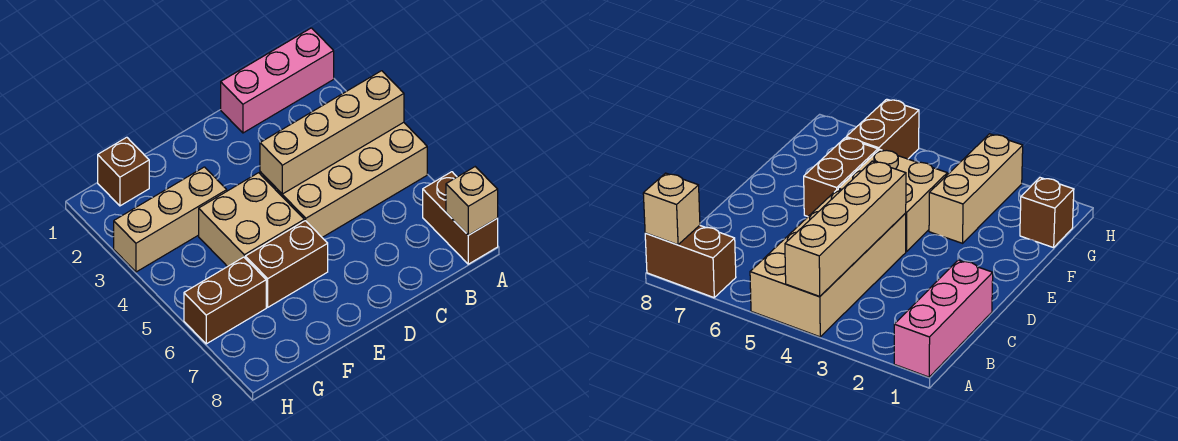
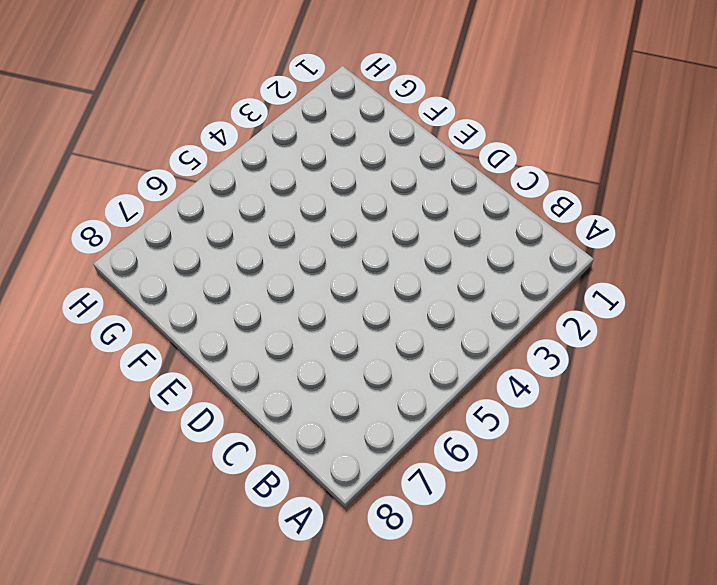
none -> pink brick A1:C1 level 1
none -> tan brick A4:D5 level 1

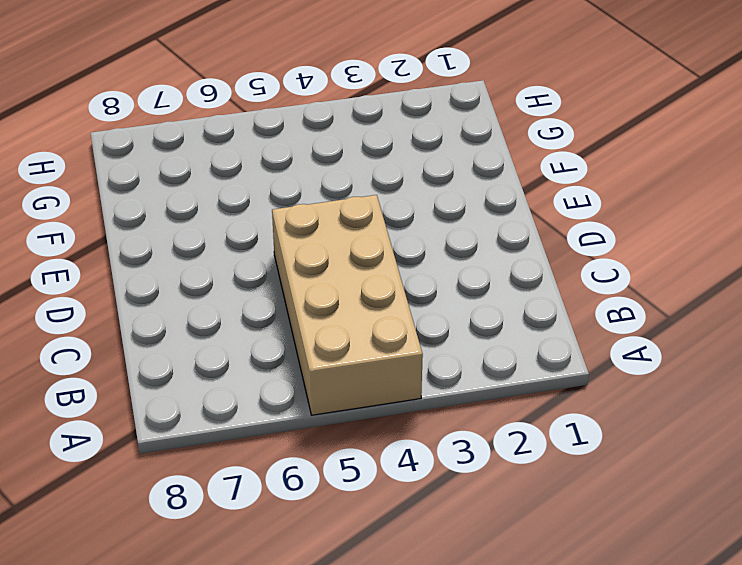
none -> pink brick A1:C1 level 1
none -> brown brick A7:A8 level 1

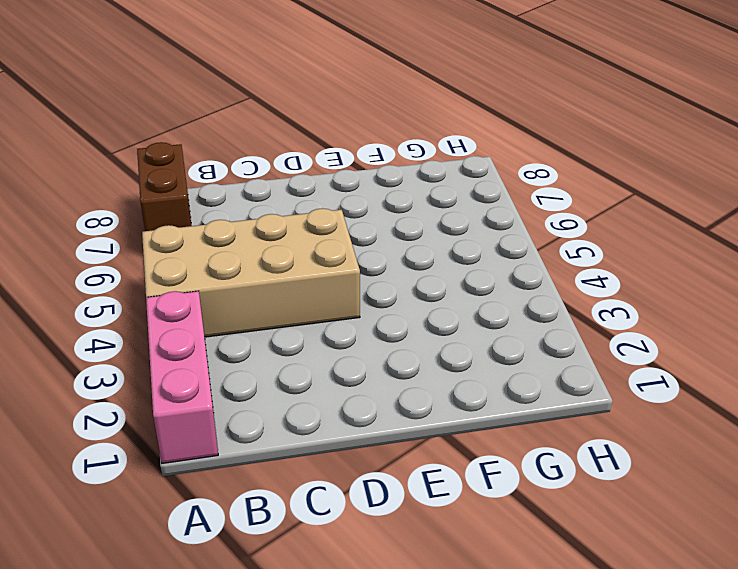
pink brick A1:A3 level 1 -> pink brick A1:C1 level 1
none -> tan brick E4:F5 level 1
none -> brown brick E6:F6 level 1

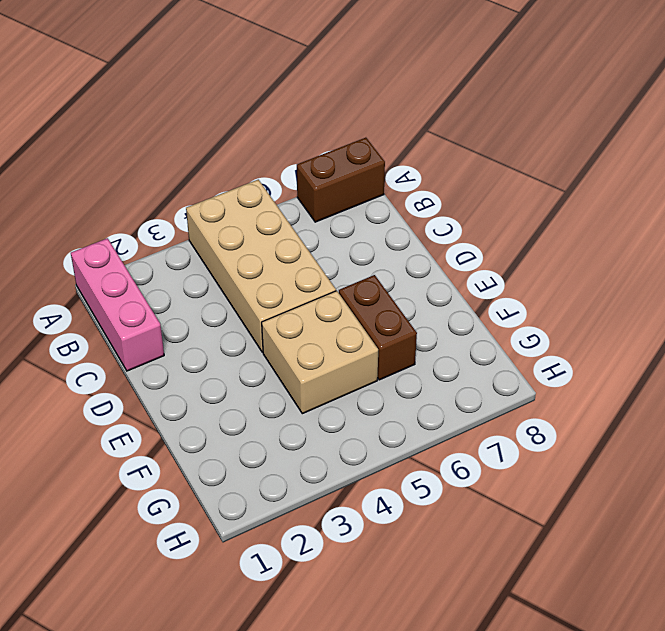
none -> tan brick F3:H3 level 1
none -> brown brick G1 level 1

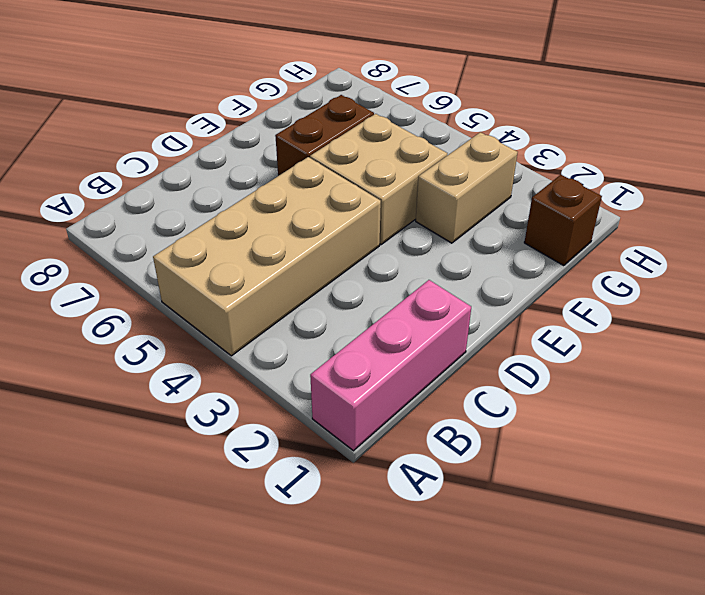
tan brick F3:G3 level 1 -> tan brick F3:H3 level 1
none -> brown brick A7:A8 level 1
none -> brown brick G6:H6 level 1

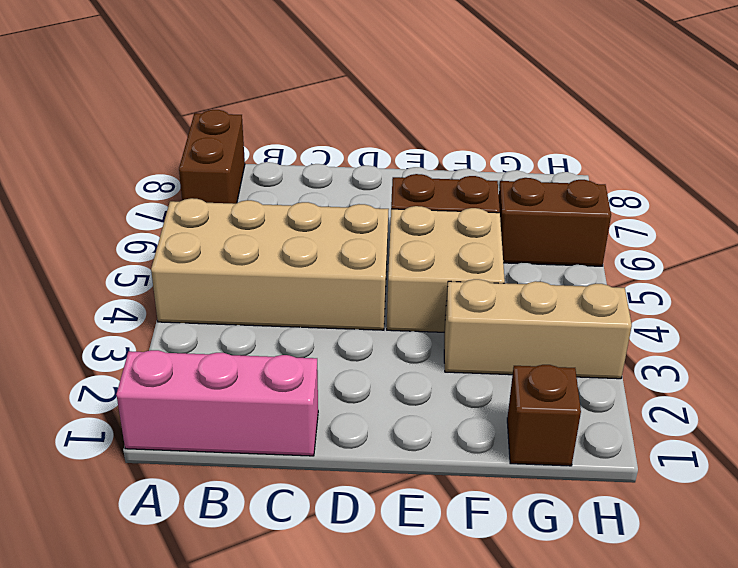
none -> tan brick A4:D4 level 2
none -> tan brick A8 level 2

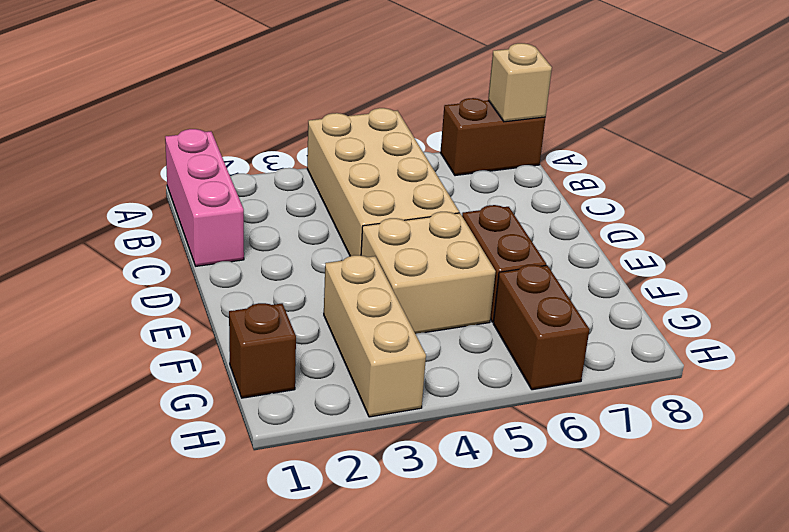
none -> tan brick A4:D4 level 2

